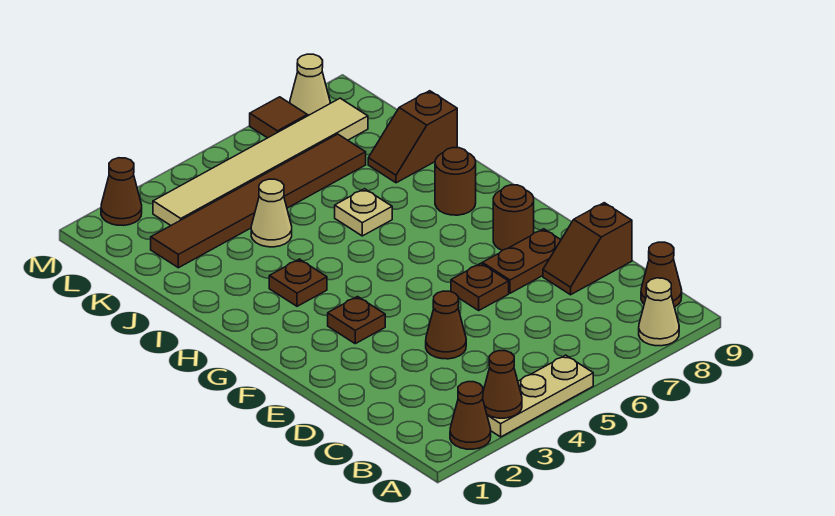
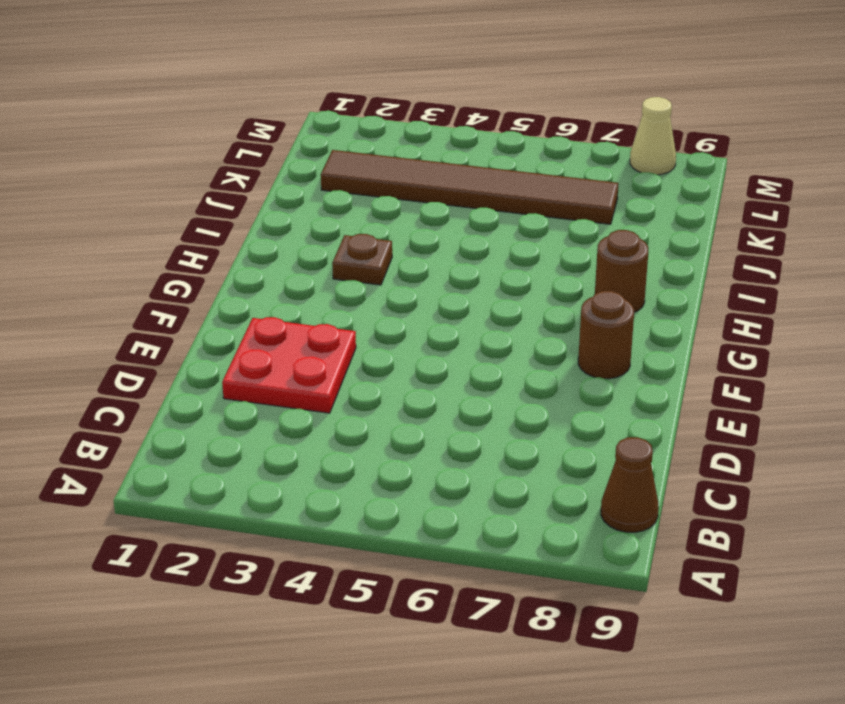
red plate D2:E3 level 1 -> none
none -> brown cone A2 level 1
none -> tan plate A3:A5 level 1
none -> tan cone A8 level 1

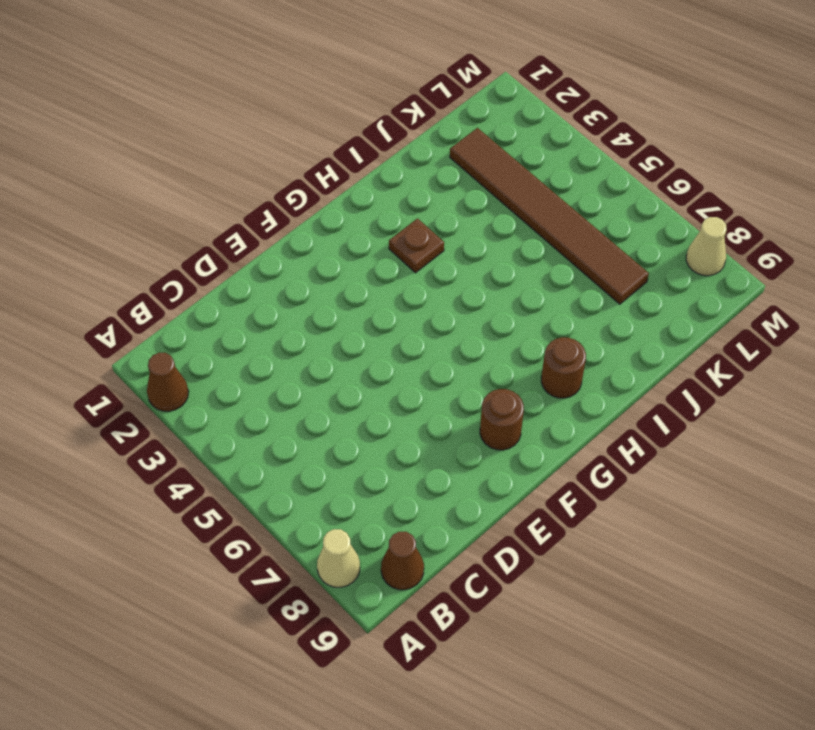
none -> tan plate A3:A5 level 1
none -> brown cone D4 level 1
none -> brown slope D8:D9 level 1 top 9

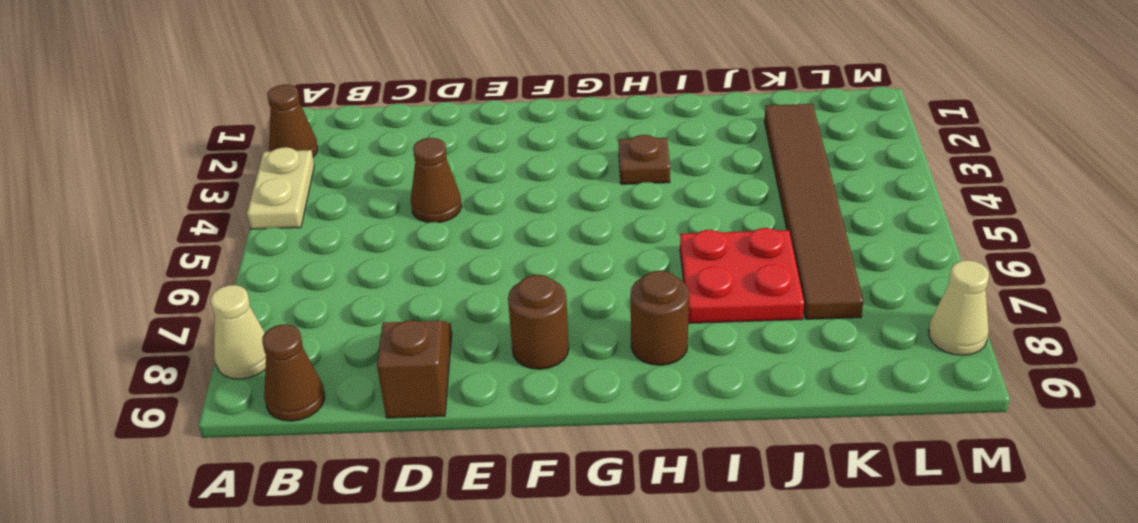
tan plate A3:A4 level 1 -> tan plate A3:A5 level 1
red plate I6:J7 level 1 -> tan plate I6 level 1
none -> brown plate E6 level 1
none -> brown plate E7:E8 level 1
none -> brown plate F3 level 1

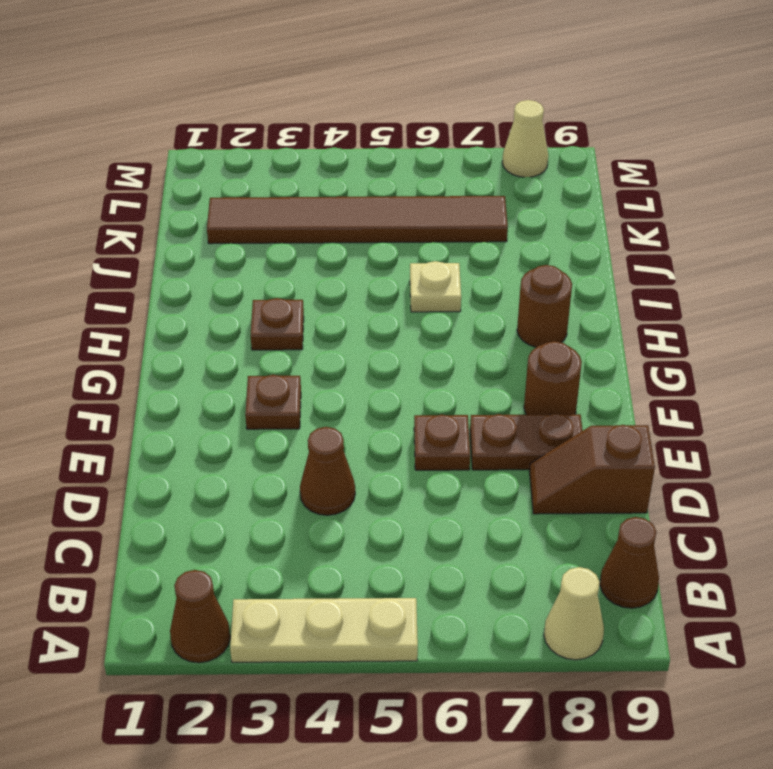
none -> tan cone J4 level 1
none -> brown slope J8:J9 level 1 top 9
none -> tan tile L3:L8 level 1

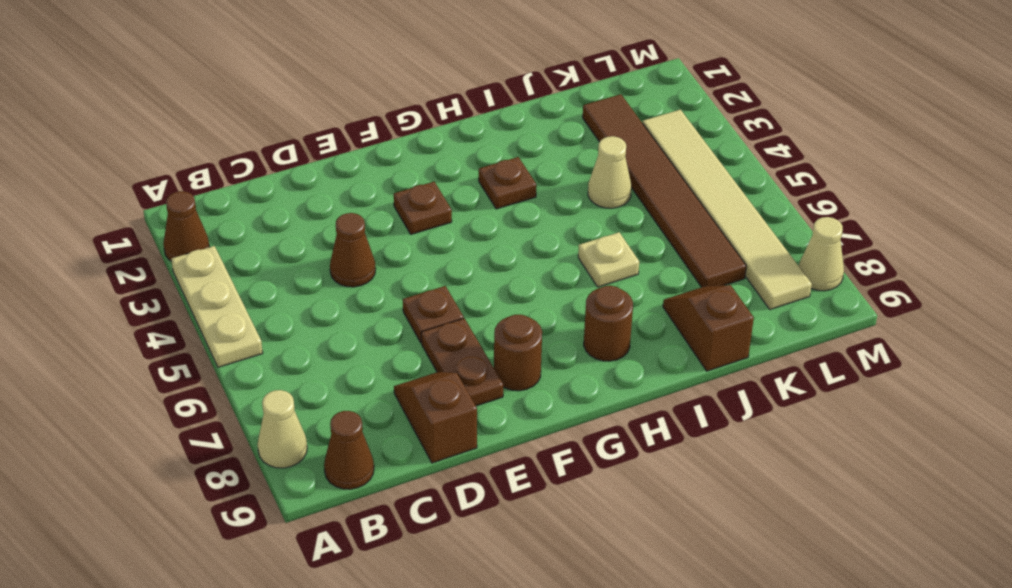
none -> brown cone M2 level 1
none -> brown tile M7 level 1
none -> brown cone A3 level 2

